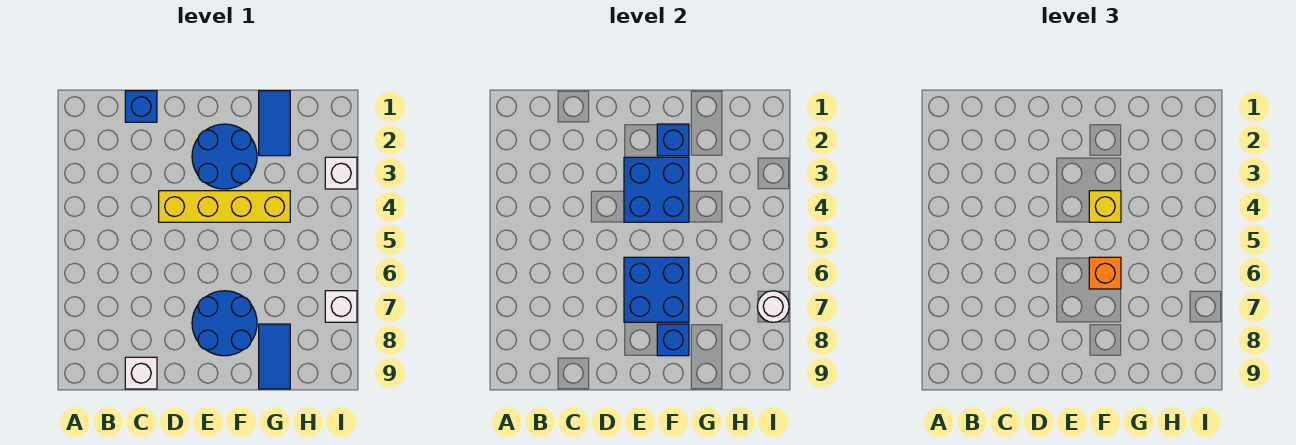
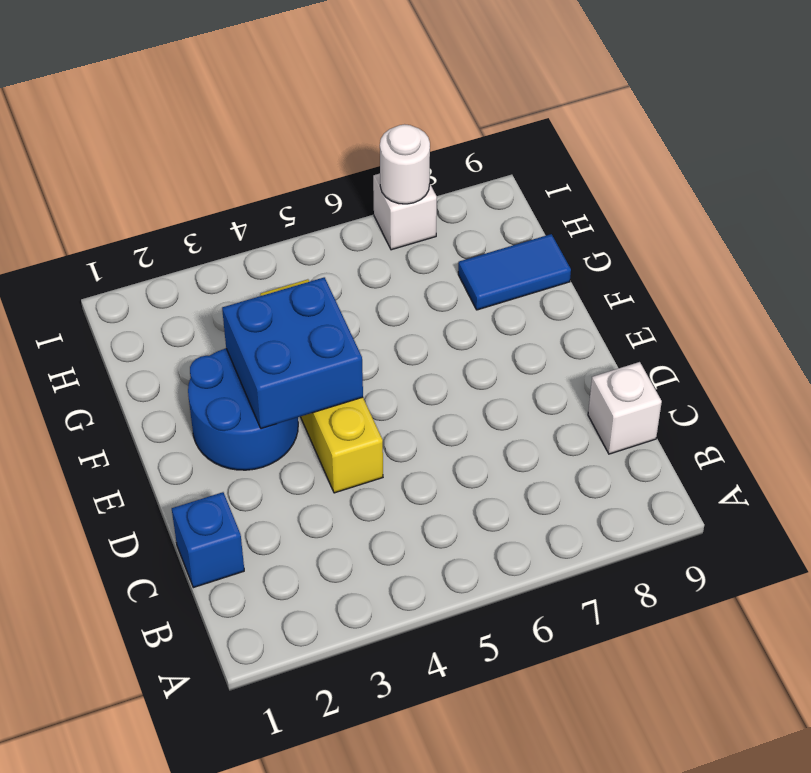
none -> blue round brick E7:F8 level 1
none -> blue tile G1:G2 level 1
none -> white brick I3 level 1

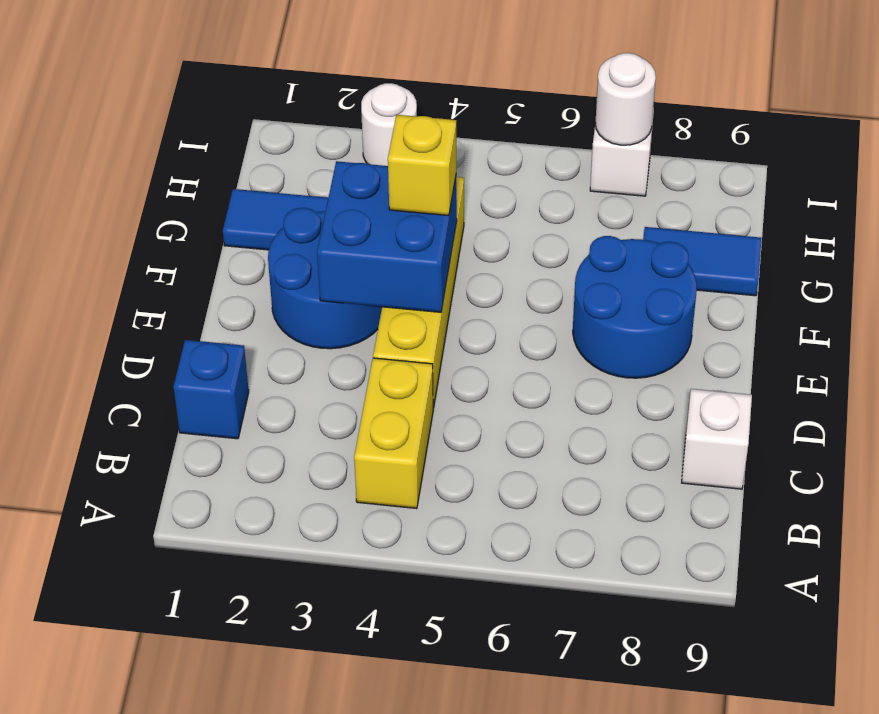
yellow brick B4:C4 level 1 -> none
white round brick I3 level 1 -> white brick I3 level 1
none -> blue brick E6:F7 level 2
none -> blue brick F2 level 2
none -> blue brick F8 level 2

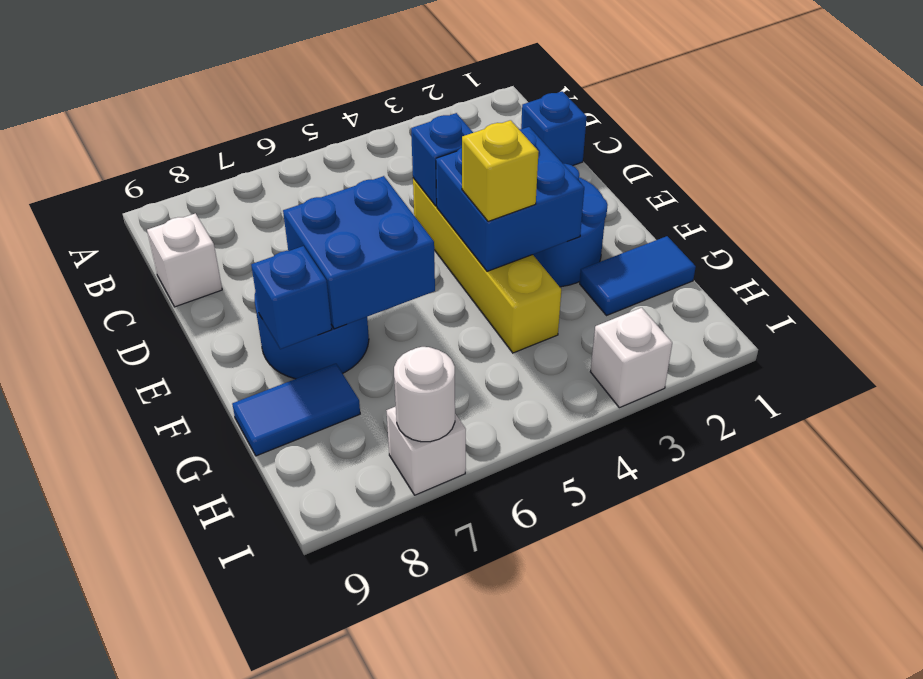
blue brick D4 level 2 -> blue brick F2 level 2
none -> orange brick F6 level 3

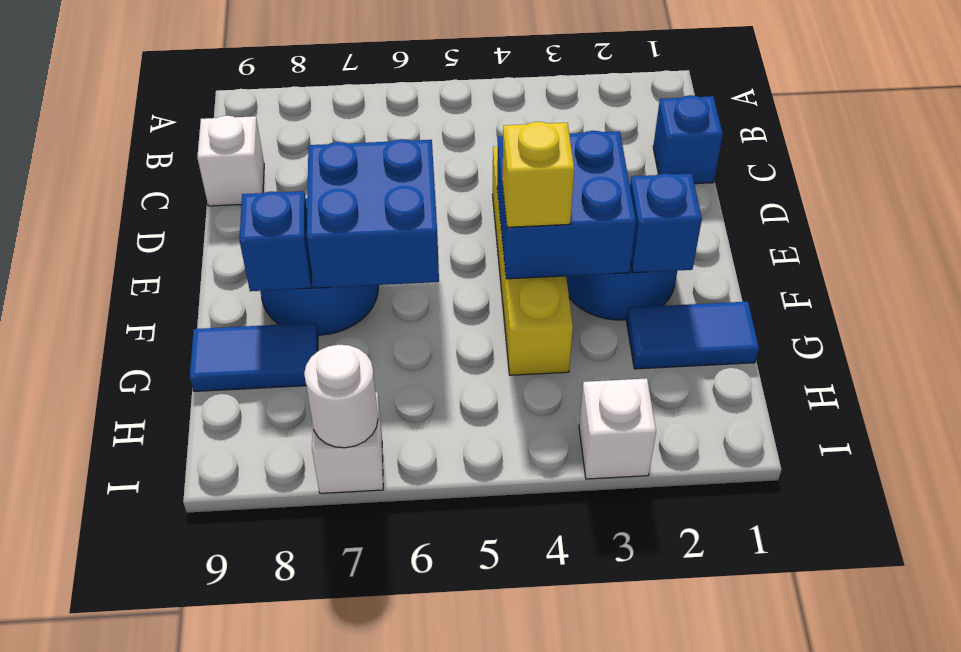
none -> orange brick F6 level 3

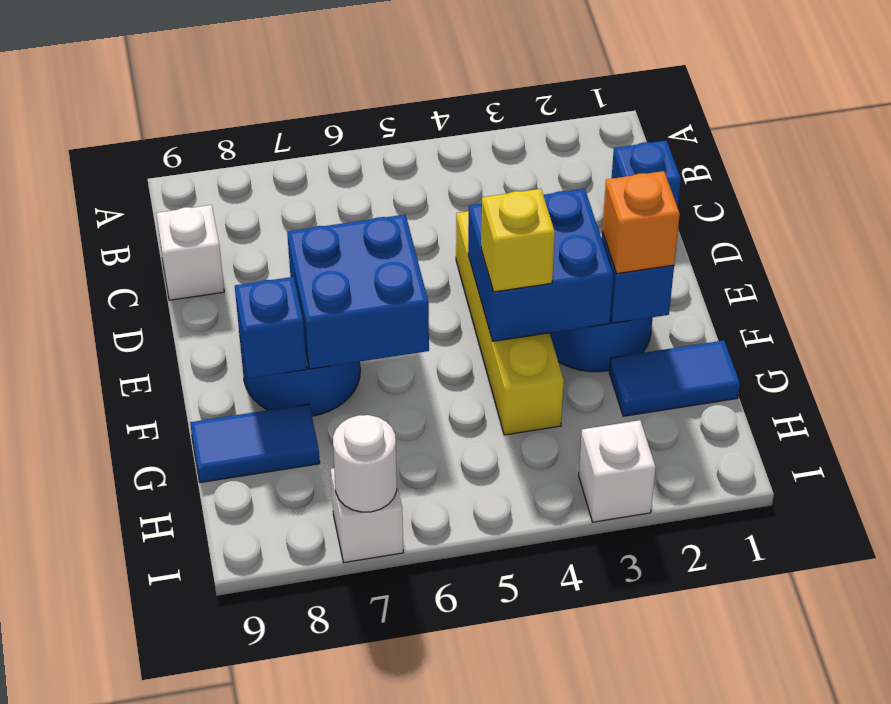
orange brick F2 level 3 -> orange brick F6 level 3

